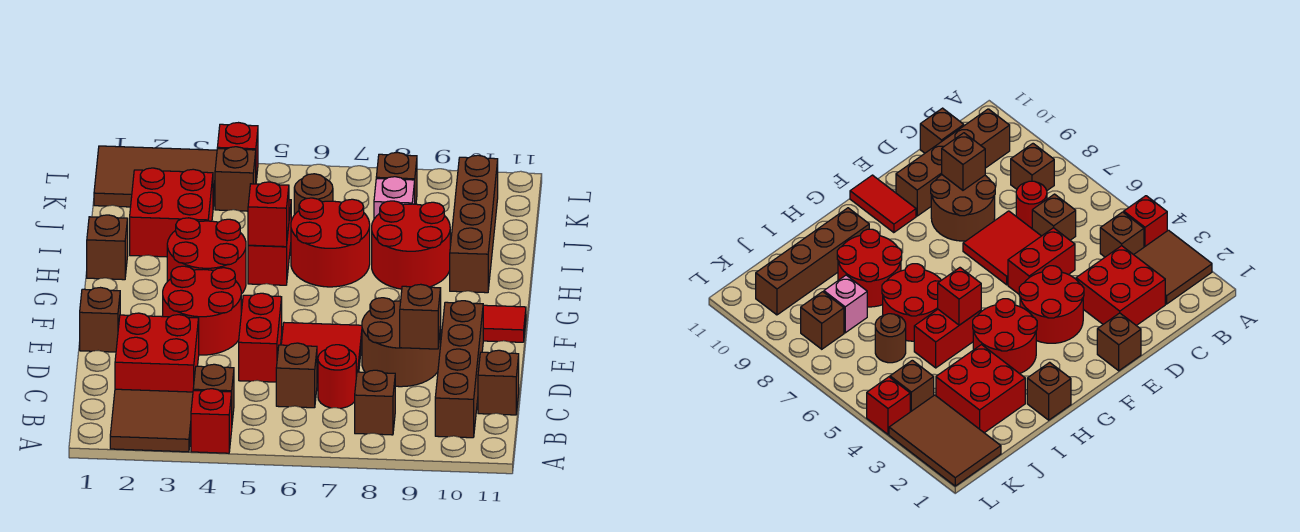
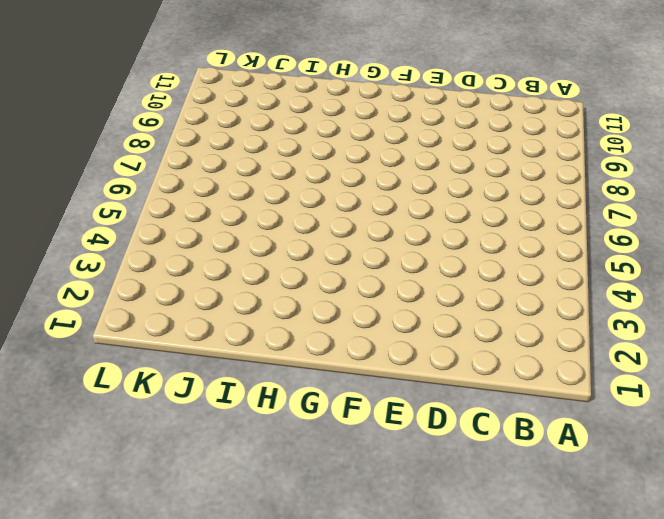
none -> brown tile A2:B3 level 1
none -> red brick A4 level 1
none -> brown brick B4 level 1
none -> brown brick B8 level 1

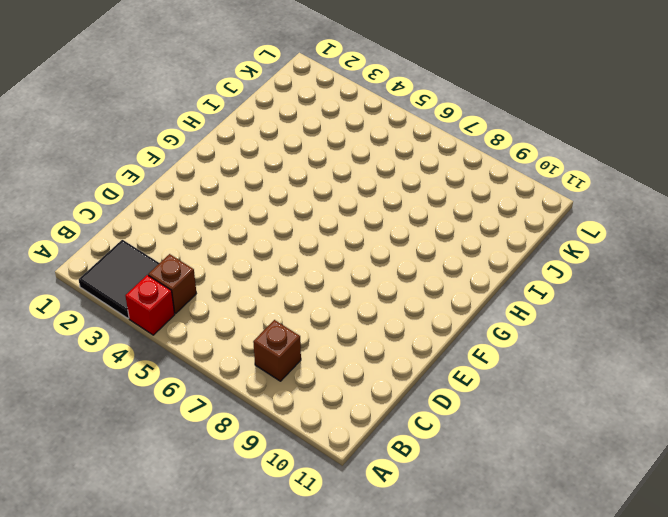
black tile A2:B3 level 1 -> brown tile A2:B3 level 1
none -> brown brick B10:E10 level 1
none -> red brick C2:D3 level 1
none -> brown brick C6 level 1
none -> red round brick C7 level 1

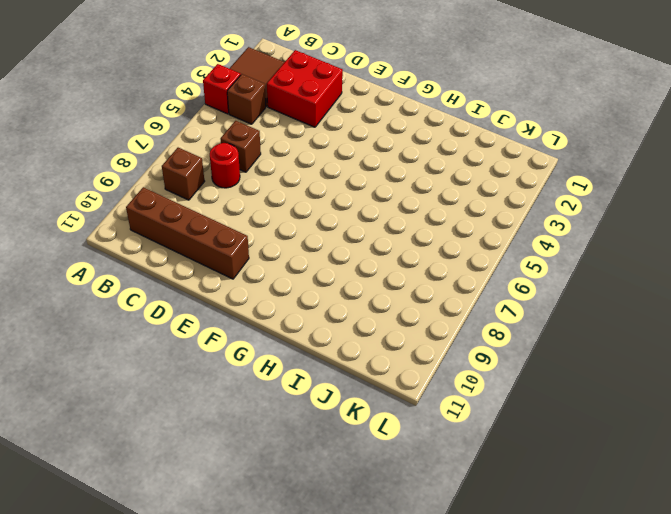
none -> brown brick C11 level 1
none -> red brick D5:E5 level 1
none -> red tile D6:E7 level 1
none -> brown round brick D8:E9 level 1

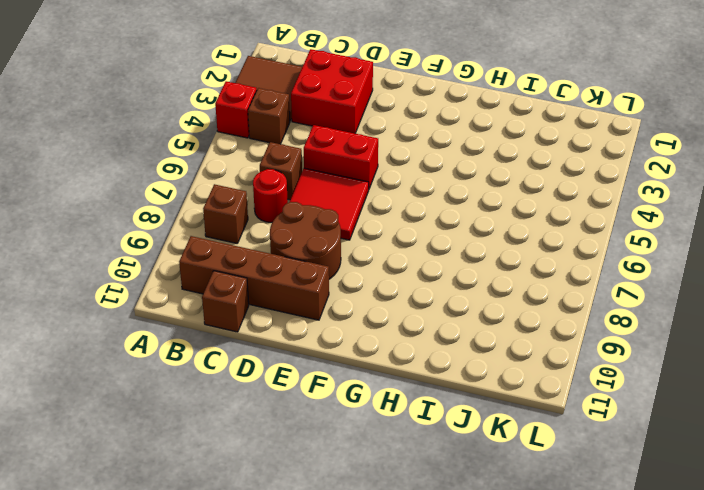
none -> brown brick E1 level 1
none -> red round brick E3:F4 level 1
none -> red tile F10:F11 level 1
none -> red round brick G3:H4 level 1

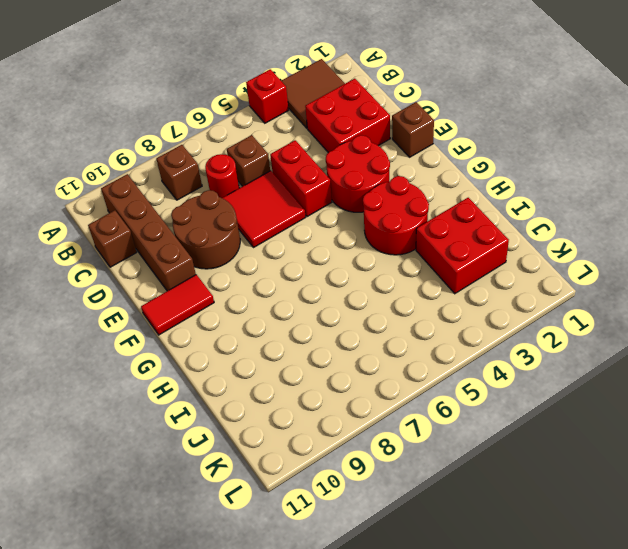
none -> brown brick B4 level 1
none -> brown brick H1 level 1
none -> red brick H5:I5 level 1
none -> red round brick H6:I7 level 1

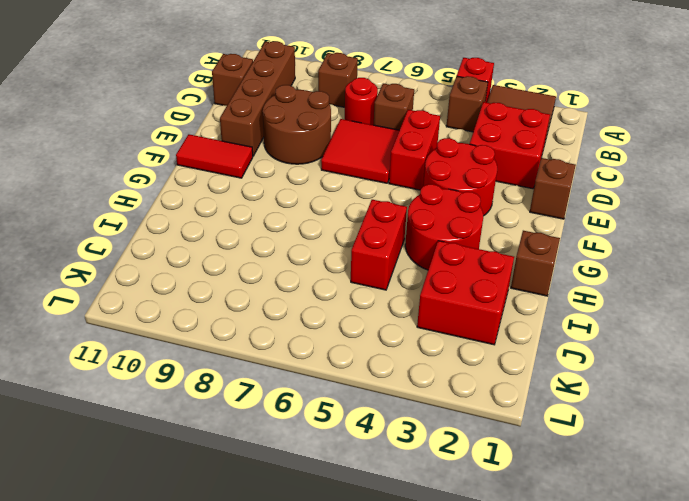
none -> red round brick H6:I7 level 1
none -> red round brick H8:I9 level 1
none -> brown brick H10:K10 level 1
none -> brown round brick J6 level 1

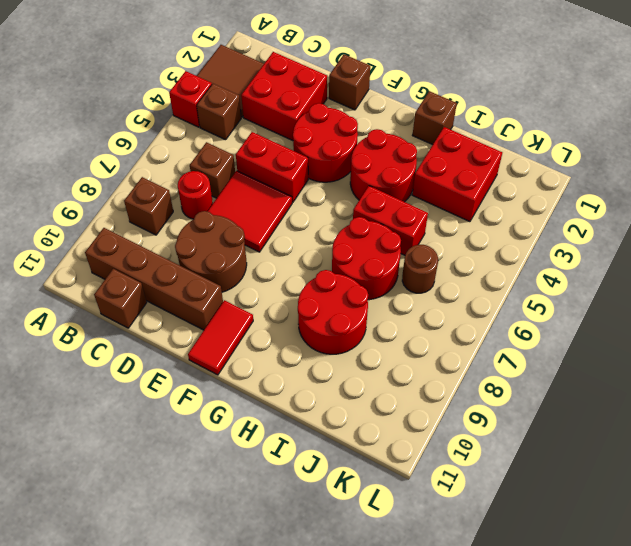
none -> brown brick H10:K10 level 1
none -> pink brick J8 level 1
none -> brown tile K1:L3 level 1
none -> brown brick K4 level 1

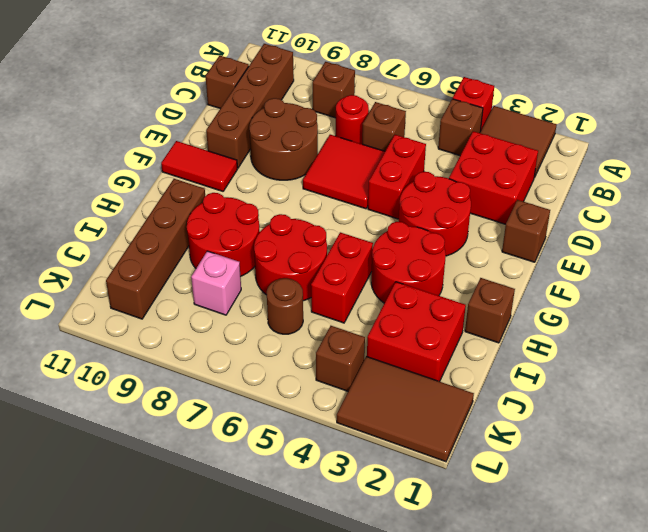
none -> brown brick K8 level 1
none -> red brick L4 level 1
none -> brown brick D9 level 2
none -> red brick H5 level 2

